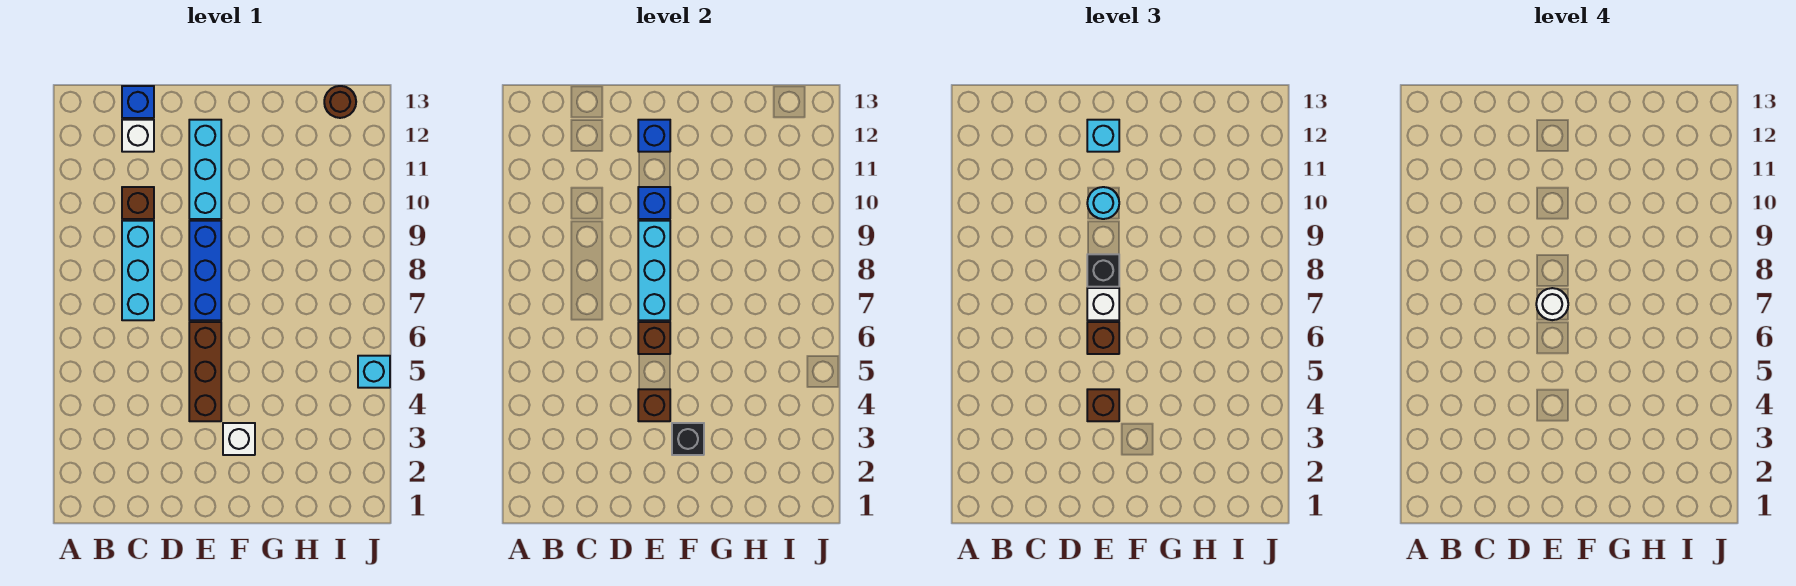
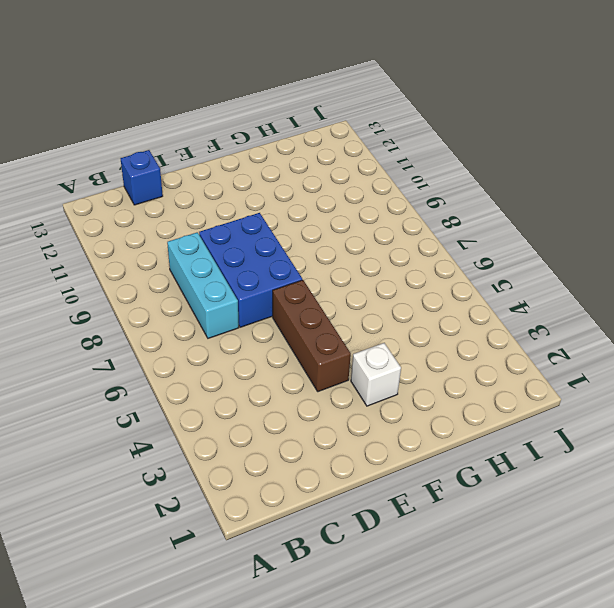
blue brick D7:E9 level 1 -> blue brick E7:E9 level 1
none -> brown brick C10 level 1
none -> white brick C12 level 1
none -> cyan brick E10:E12 level 1

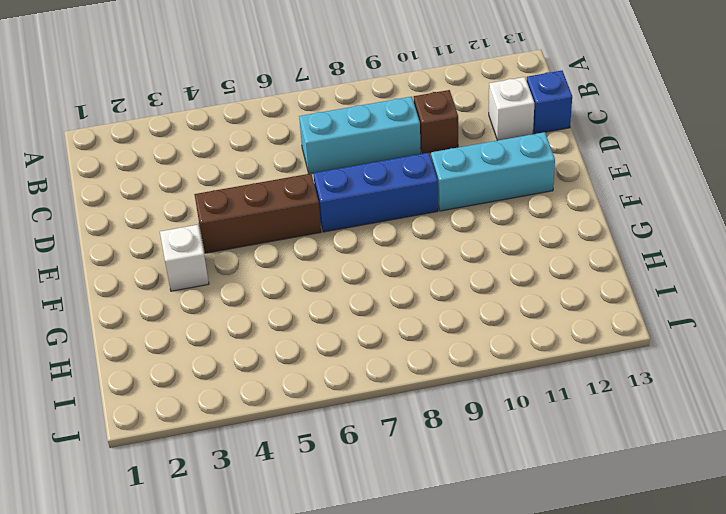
none -> brown round brick I13 level 1
none -> cyan brick J5 level 1
none -> brown brick E4 level 2

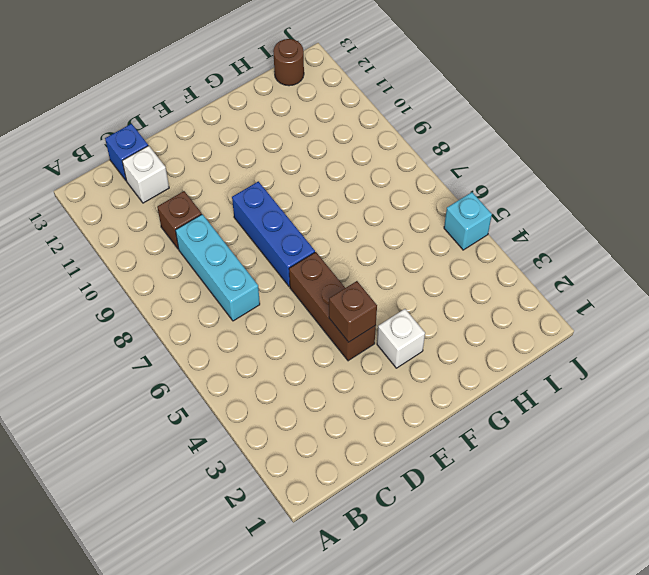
none -> cyan brick E10:E12 level 1
none -> brown brick E6 level 2
none -> cyan brick E7:E9 level 2

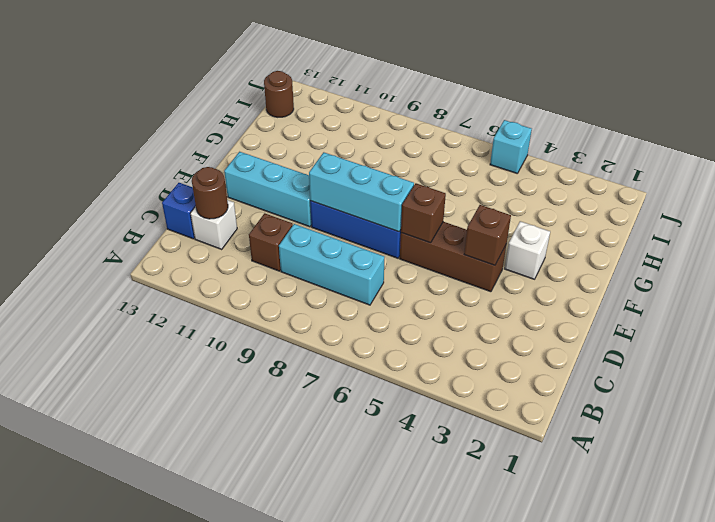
brown round brick C12 level 2 -> none
none -> blue brick E10 level 2
none -> blue brick E12 level 2
none -> black brick F3 level 2

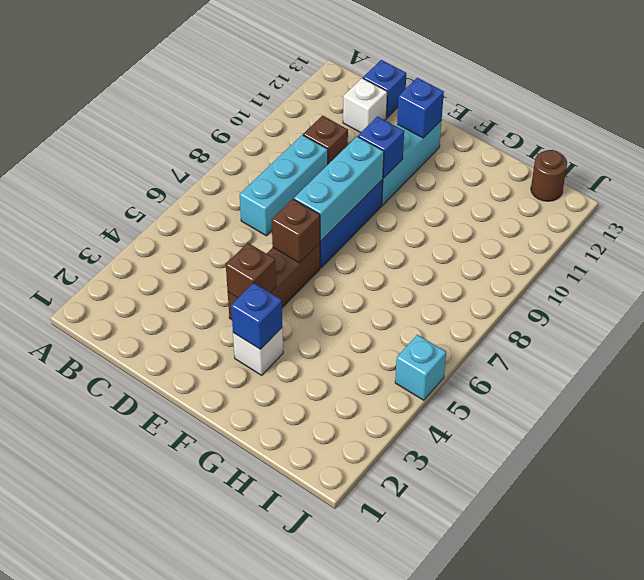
blue brick F3 level 2 -> black brick F3 level 2
none -> brown brick E4 level 3
none -> brown brick E6 level 3
none -> white brick E7 level 3

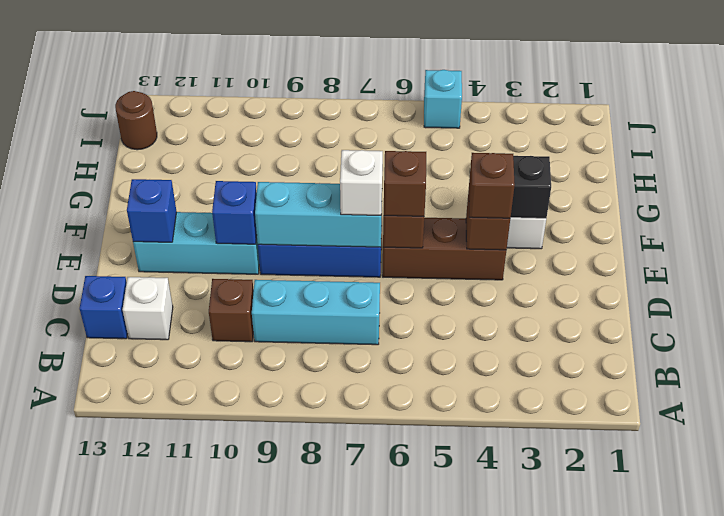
none -> black brick E8 level 3
none -> cyan round brick E10 level 3
none -> cyan brick E12 level 3

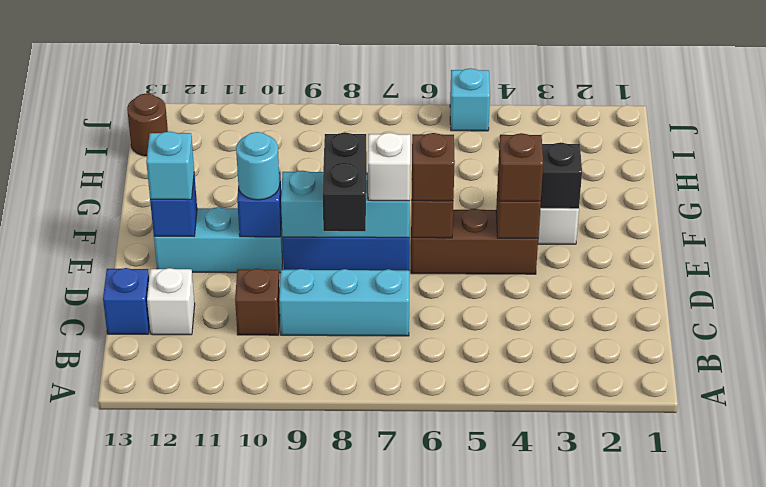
black brick D8:E8 level 3 -> black brick E8 level 3
none -> white round brick E7 level 4

